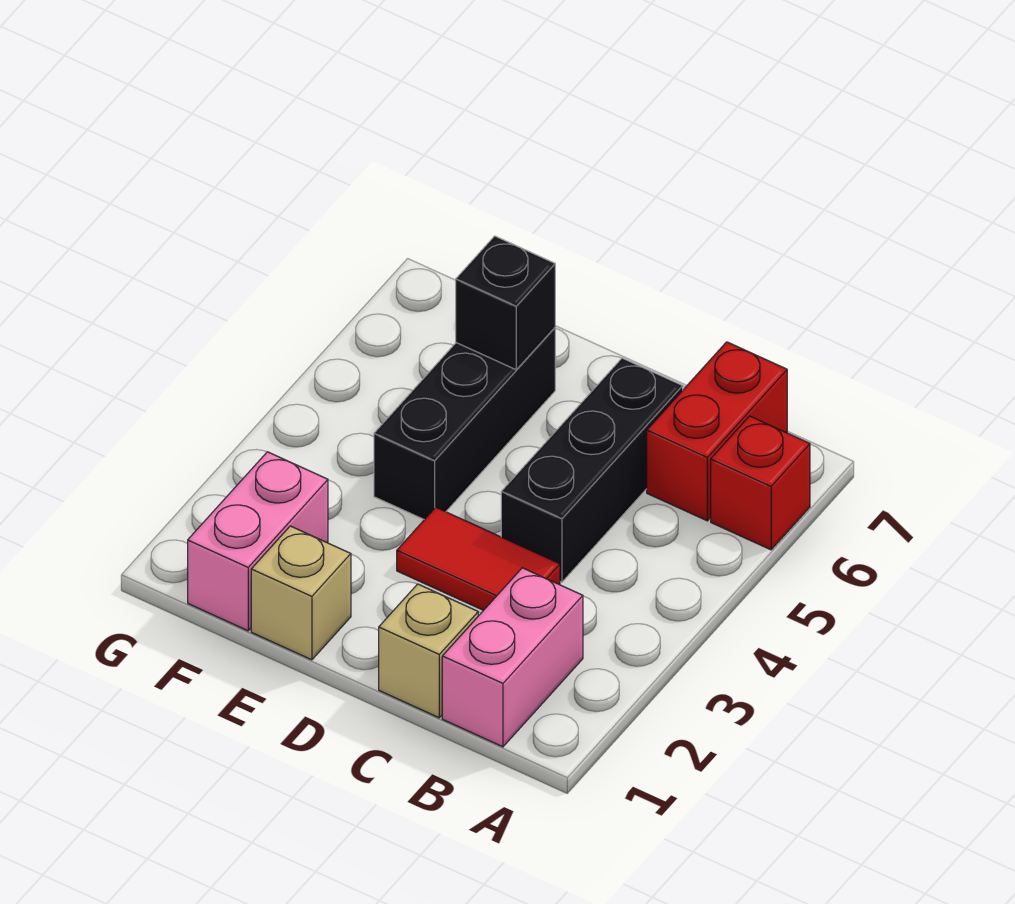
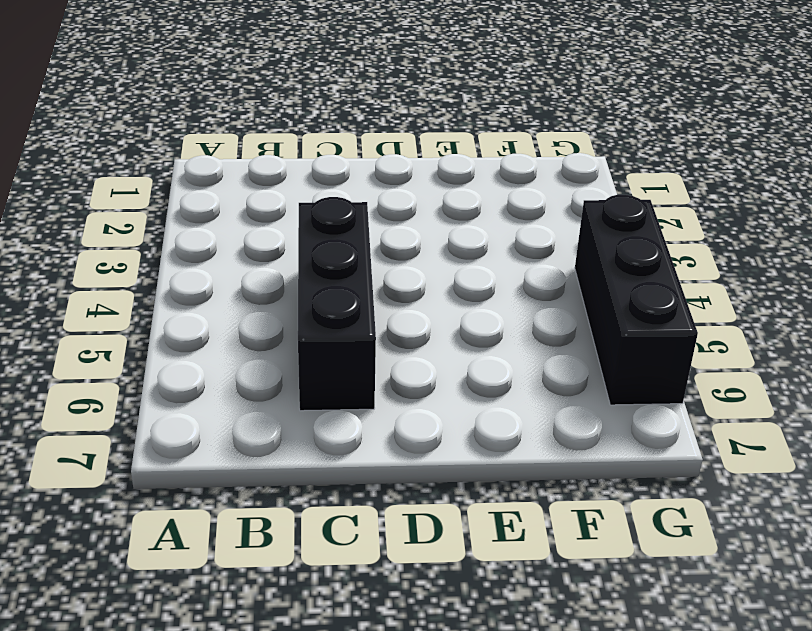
black brick G4:G6 level 1 -> black brick E4:E6 level 1
none -> red brick A6 level 1
none -> pink brick B1:B2 level 1

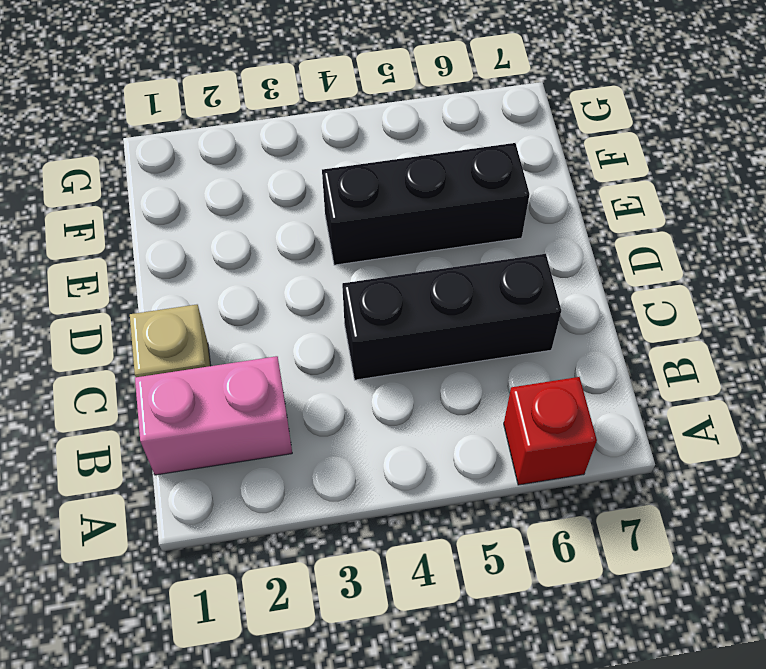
none -> red brick B6:B7 level 1
none -> red tile C3:D3 level 1

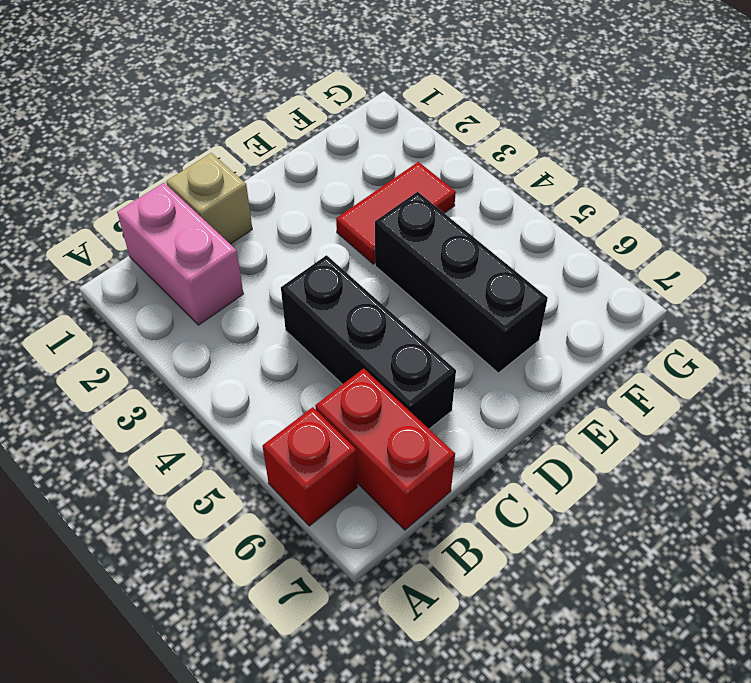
red tile E3:F3 level 1 -> red tile C3:D3 level 1
none -> tan brick E1 level 1
none -> pink brick F1:F2 level 1

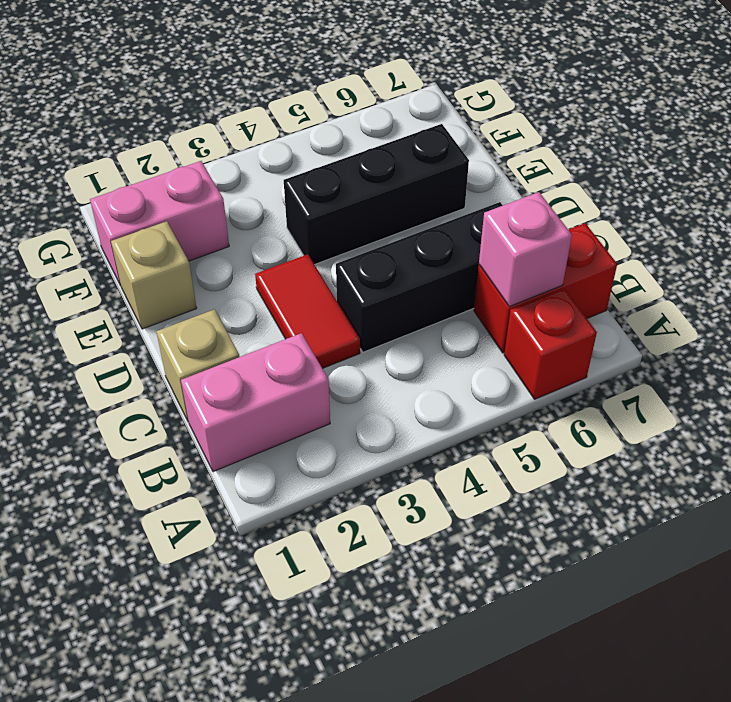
pink brick B6 level 2 -> none
none -> black brick E6 level 2

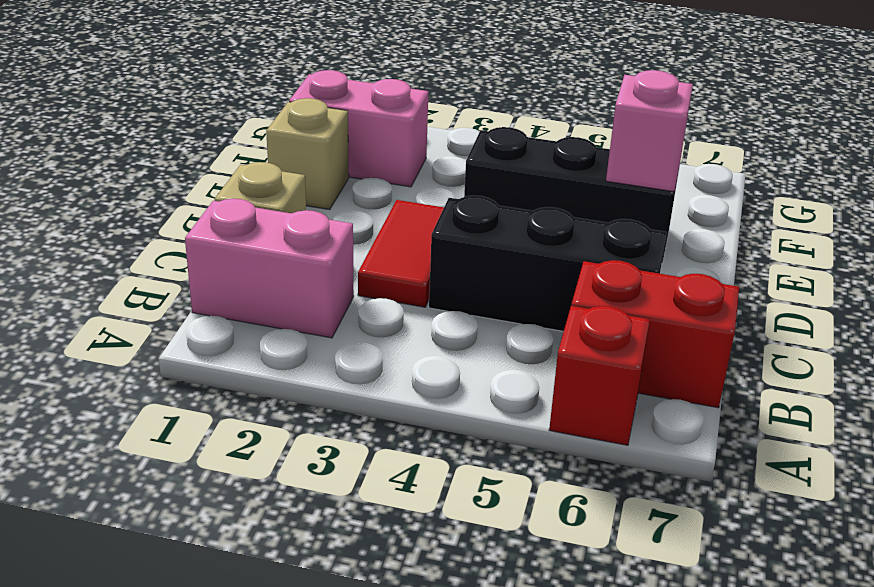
pink brick E6 level 2 -> black brick E6 level 2

